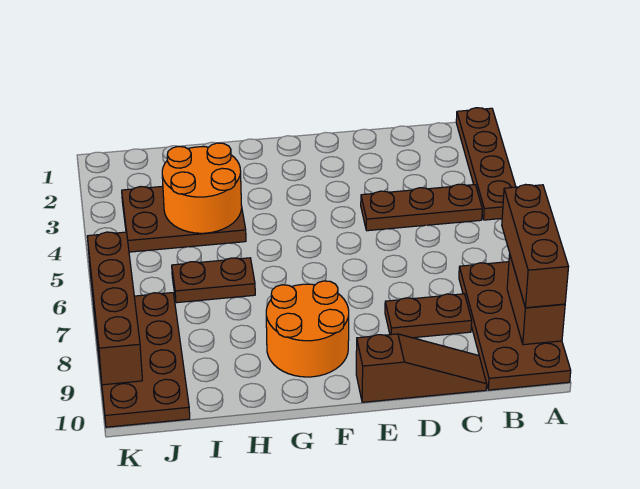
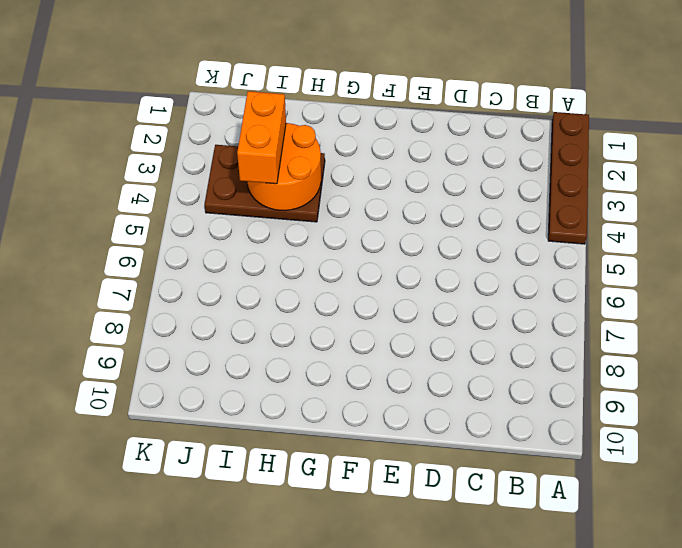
orange brick I3:I4 level 3 -> none
none -> brown plate A7:B10 level 1
none -> brown plate B4:D4 level 1
none -> brown plate C8:D8 level 1

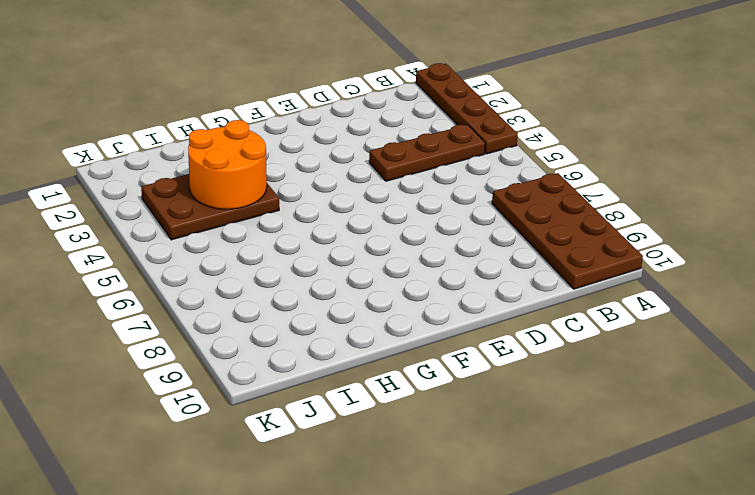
none -> brown plate C8:D8 level 1
none -> brown slope C10:E10 level 1 top E
none -> orange round brick F8:G9 level 1

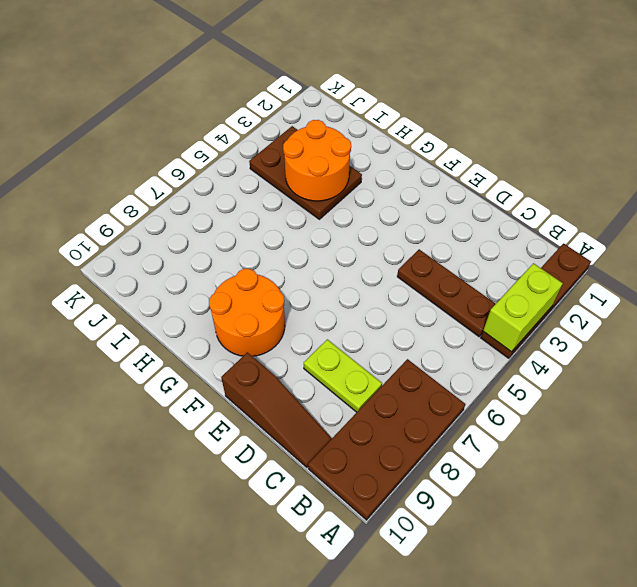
lime brick A3:A4 level 2 -> none
lime plate C8:D8 level 1 -> brown plate C8:D8 level 1
none -> brown plate H6:I6 level 1
none -> brown plate J7:K10 level 1
none -> brown brick A8:A9 level 2

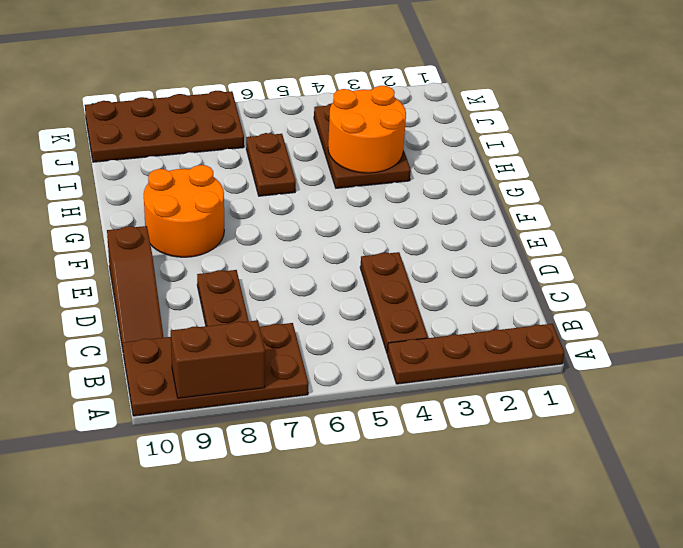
none -> brown brick K6:K9 level 2
none -> brown brick A7:A9 level 3

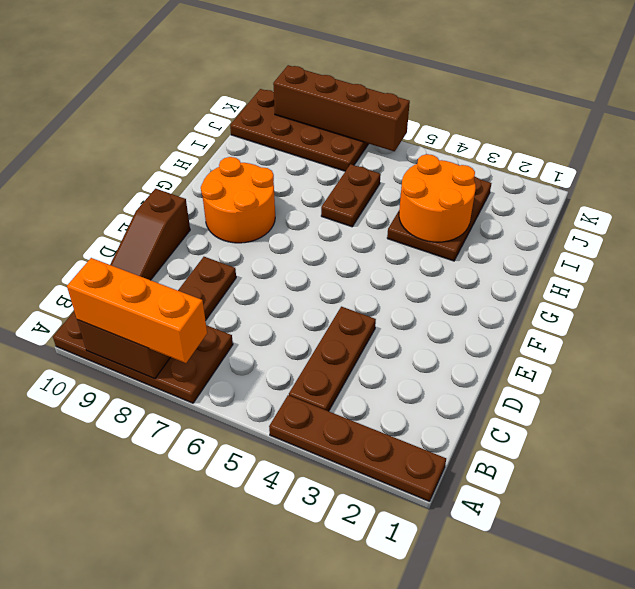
orange brick A7:A9 level 3 -> brown brick A7:A9 level 3

